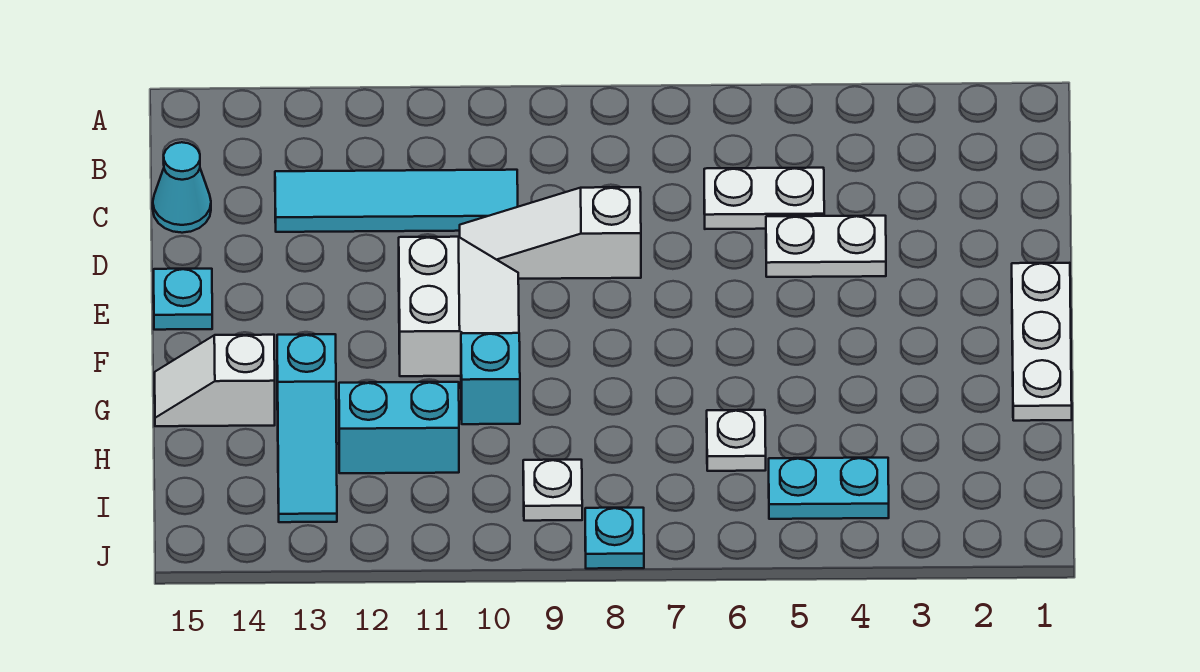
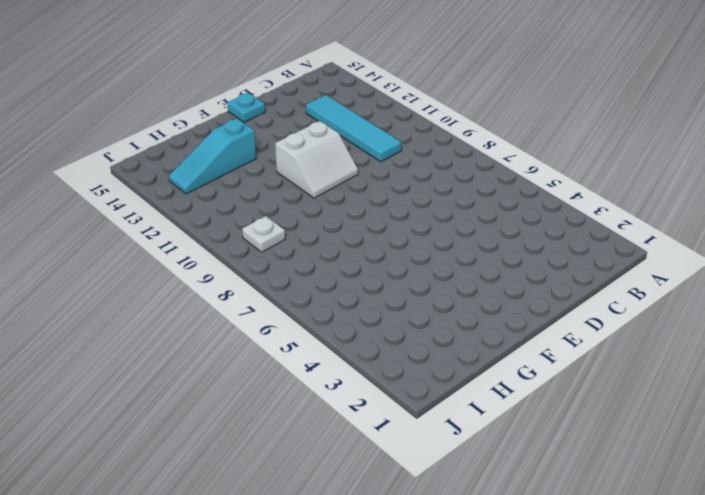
none -> white plate C5:C6 level 1
none -> cyan cone C15 level 1
none -> white plate D4:D5 level 1

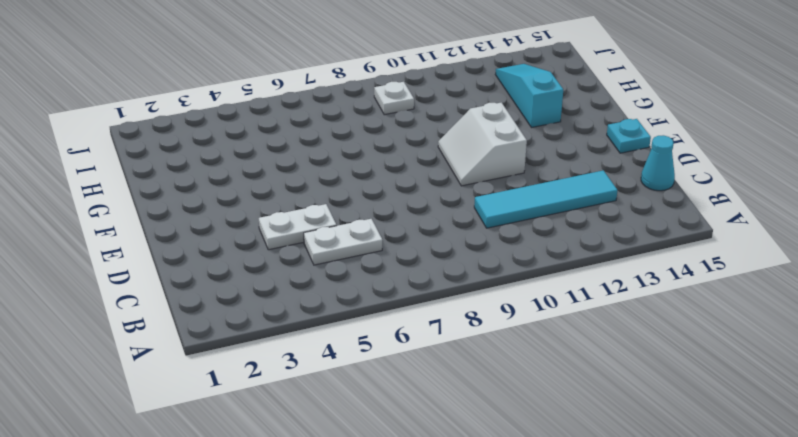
none -> white slope D8:D10 level 1 top 8
none -> white plate E1:G1 level 1
none -> cyan brick G10 level 1

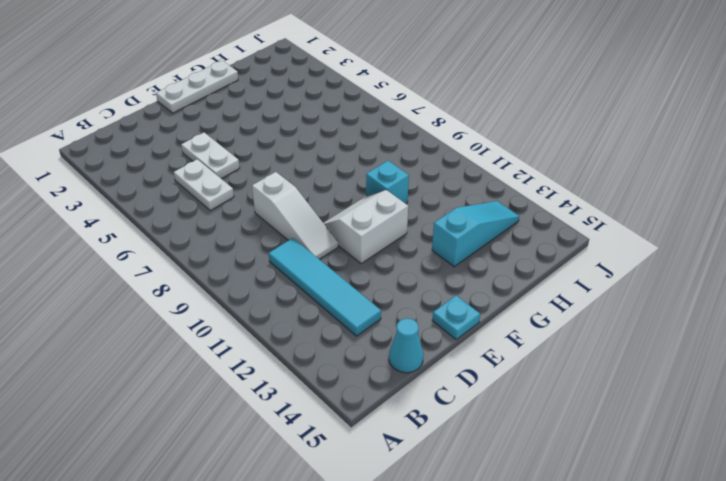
none -> white slope G14:G15 level 1 top 14
none -> white plate H6 level 1
none -> cyan brick H11:H12 level 1

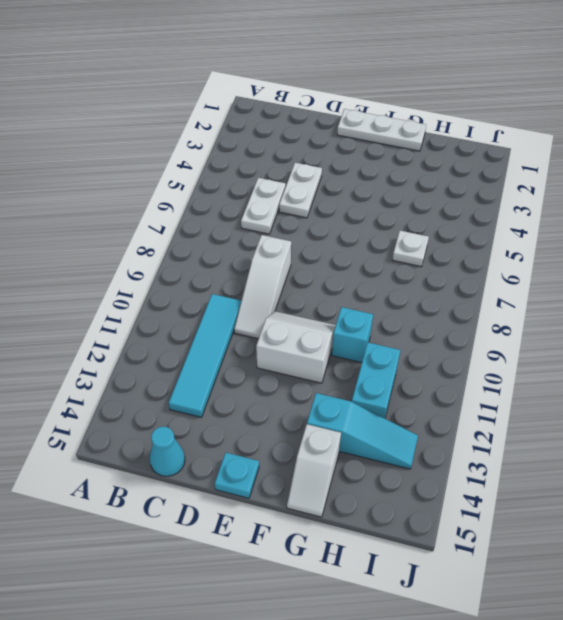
none -> cyan plate I4:I5 level 1
none -> white plate I9 level 1
none -> cyan plate J8 level 1

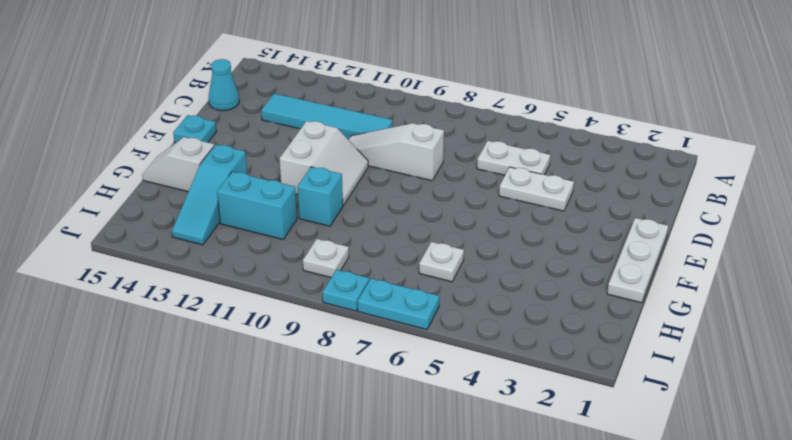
cyan plate J6:J7 level 1 -> cyan plate I4:I5 level 1

